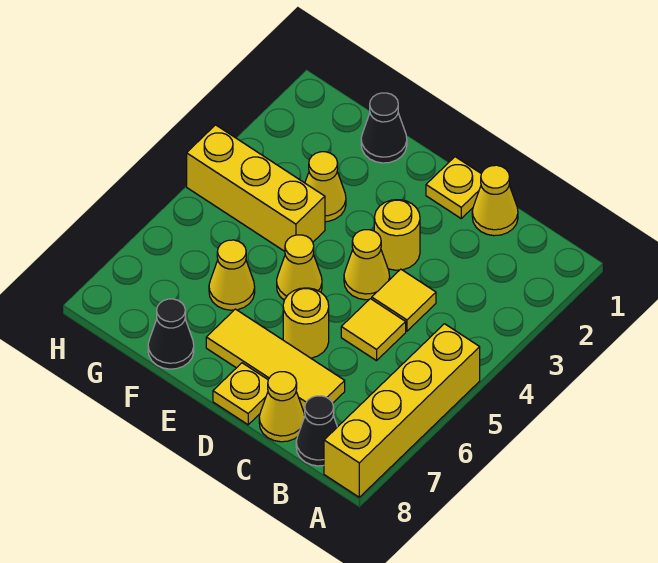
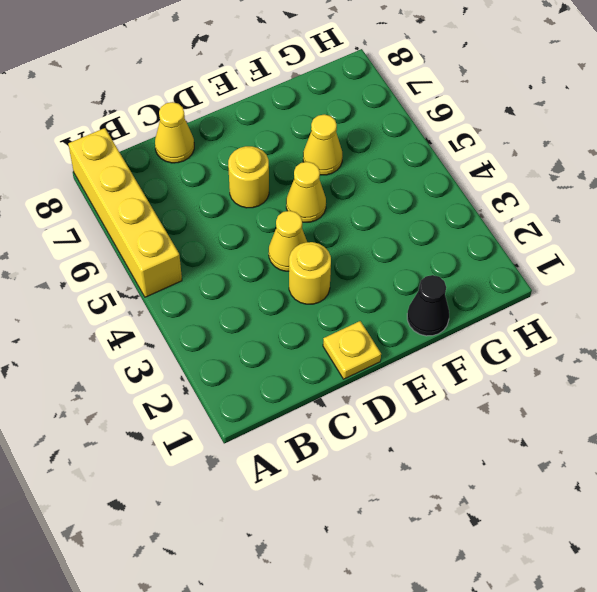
none -> black cone B8 level 1
none -> yellow cone C1 level 1
none -> yellow tile C4 level 1

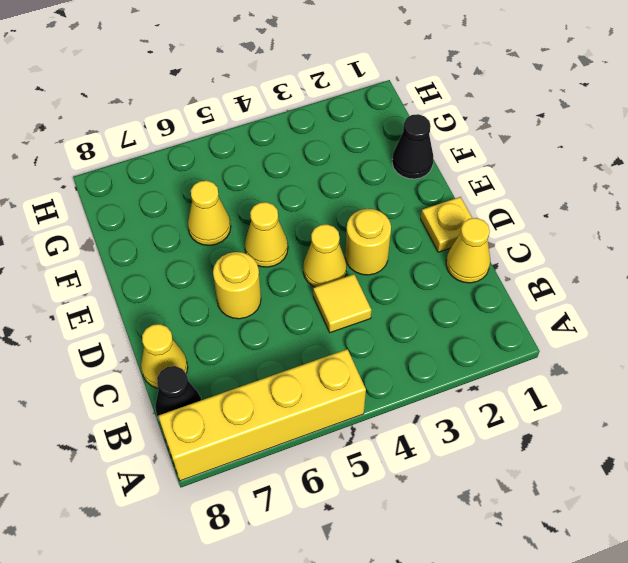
none -> yellow tile C5 level 1
none -> yellow tile C7:E7 level 1
none -> yellow plate D8 level 1

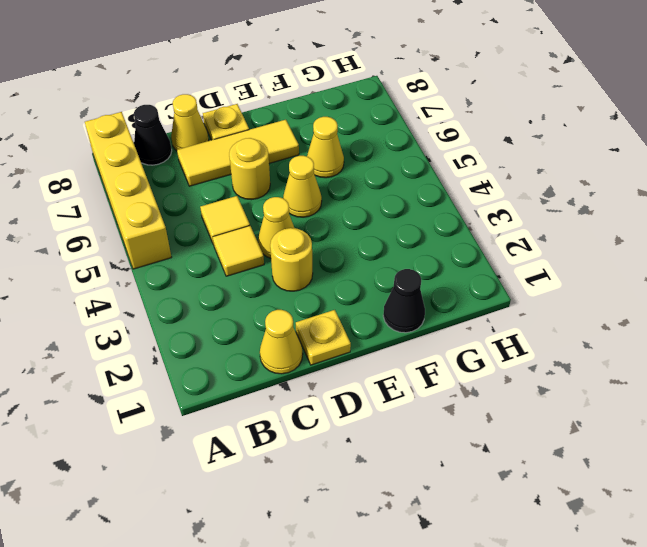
none -> yellow cone F3 level 1
none -> yellow brick F4:H4 level 1
none -> black cone F8 level 1

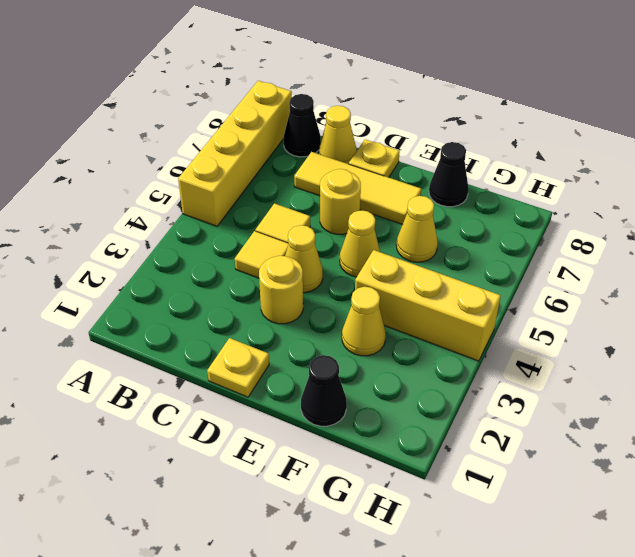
none -> yellow cone C1 level 1

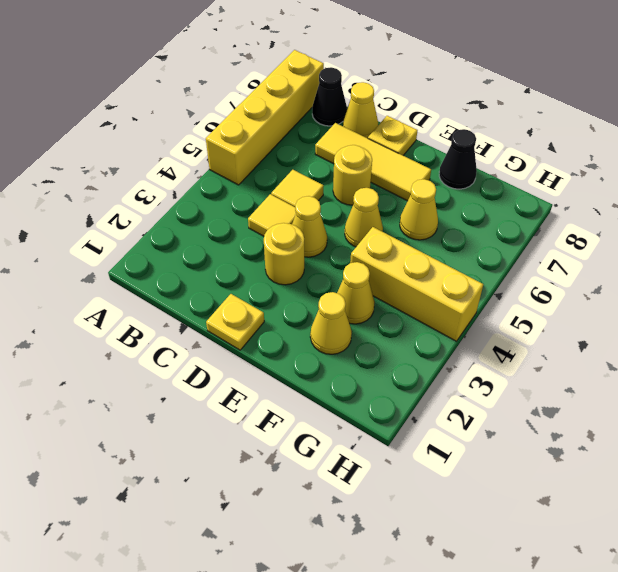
yellow cone F2 level 1 -> yellow cone C1 level 1
none -> black cone F1 level 1

